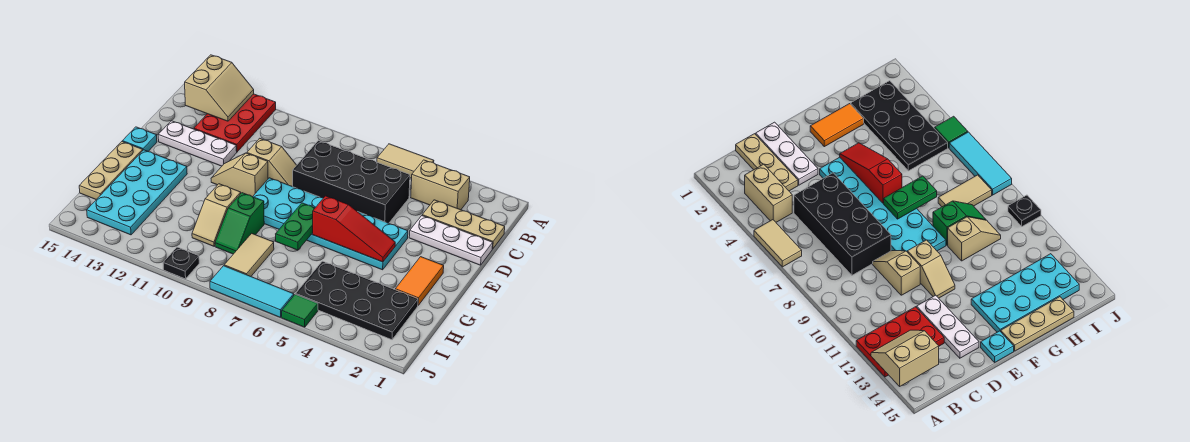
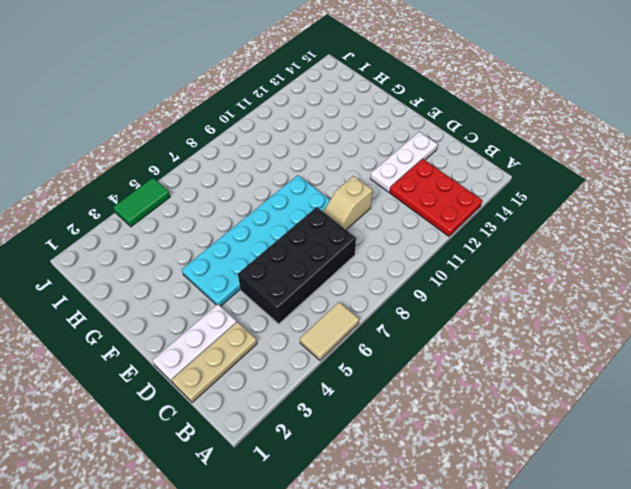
green tile J4:J5 level 1 -> green tile J5 level 1
none -> tan brick B3:B4 level 1
none -> tan slope E10:E11 level 1 top 10
none -> cyan plate E15 level 1

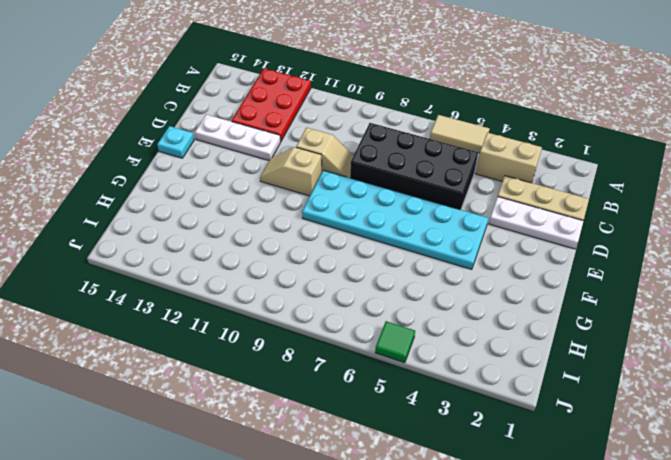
none -> orange tile F2:G2 level 1
none -> cyan plate F13:I14 level 1
none -> tan plate F15:H15 level 1

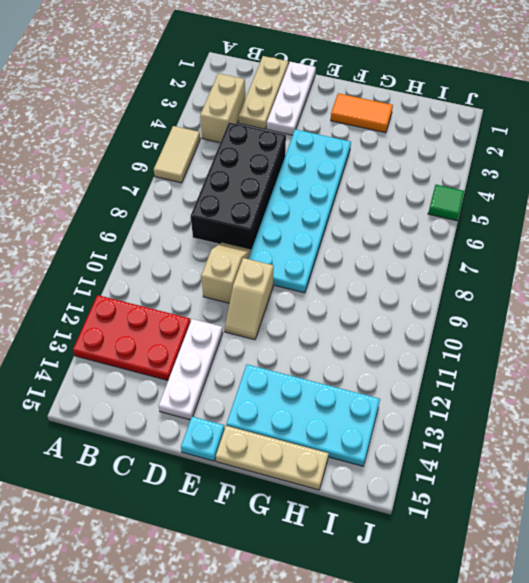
none -> green slope G9:H9 level 1 top G
none -> tan slope G10:H10 level 1 top G
none -> black plate H2:I5 level 1

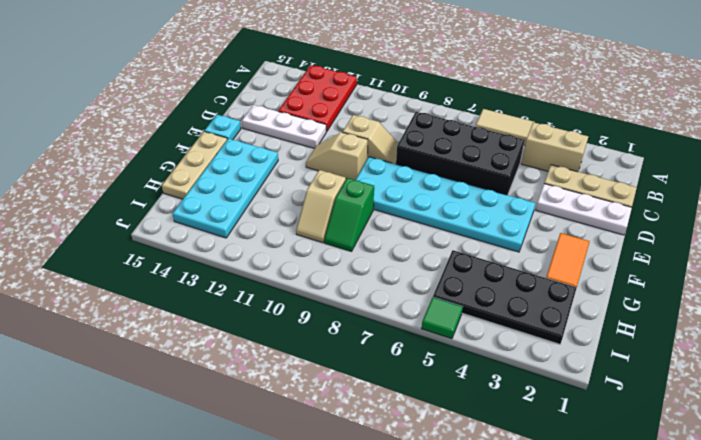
none -> tan tile H8:I8 level 1
none -> cyan tile J6:J8 level 1
none -> black plate J10 level 1

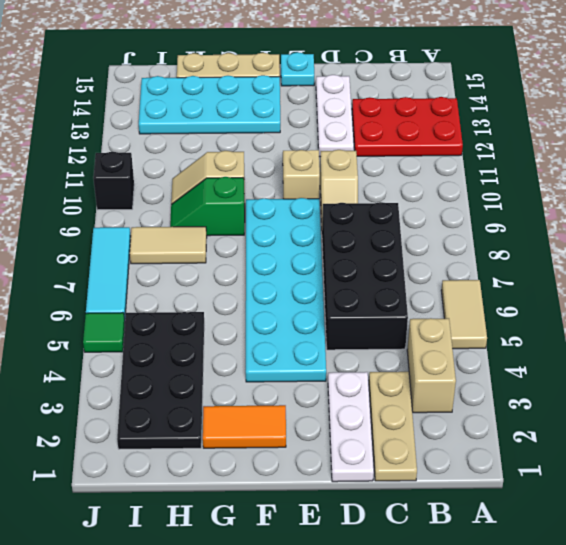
black brick J10 level 1 -> black plate J10 level 1
none -> tan slope A13:B14 level 2 top 14
none -> red slope F4:F6 level 2 top 6
none -> green plate F7:G7 level 2

